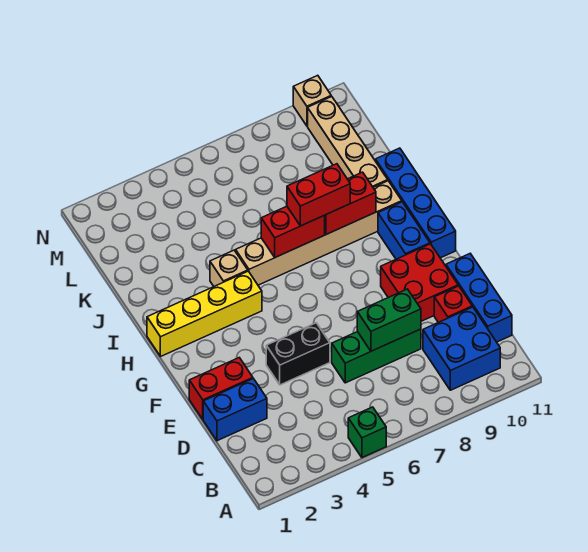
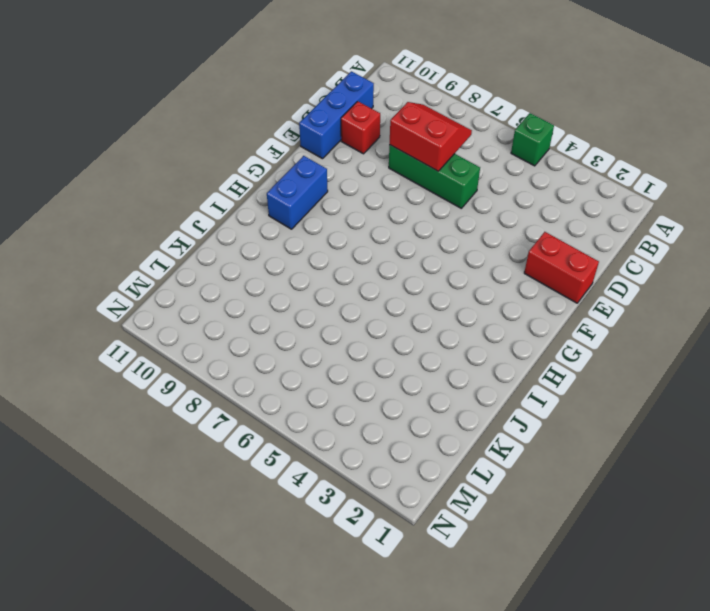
red slope C7:D8 level 2 top D -> green brick D7:D8 level 2
none -> blue brick B9:C10 level 1
none -> blue brick D1:D2 level 1
none -> black brick E4:E5 level 1

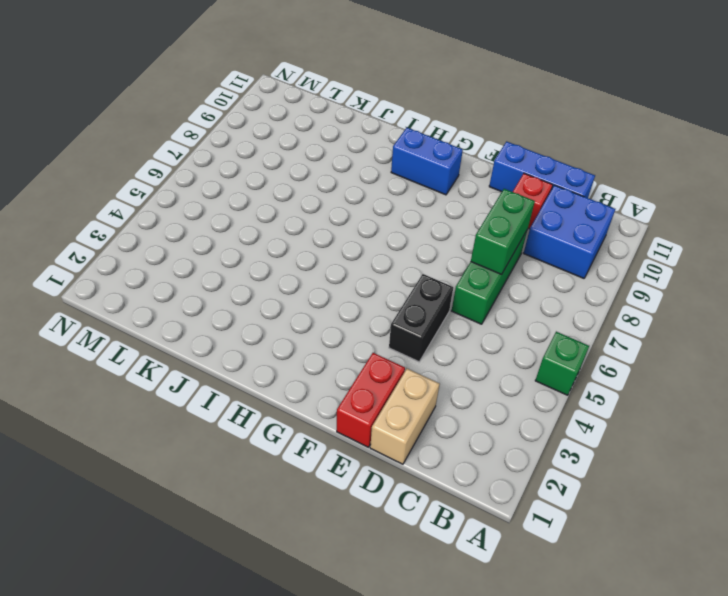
tan brick D1:D2 level 1 -> blue brick D1:D2 level 1
none -> red brick E9:F10 level 1
none -> blue brick G11:J11 level 1
none -> yellow brick H1:H4 level 1

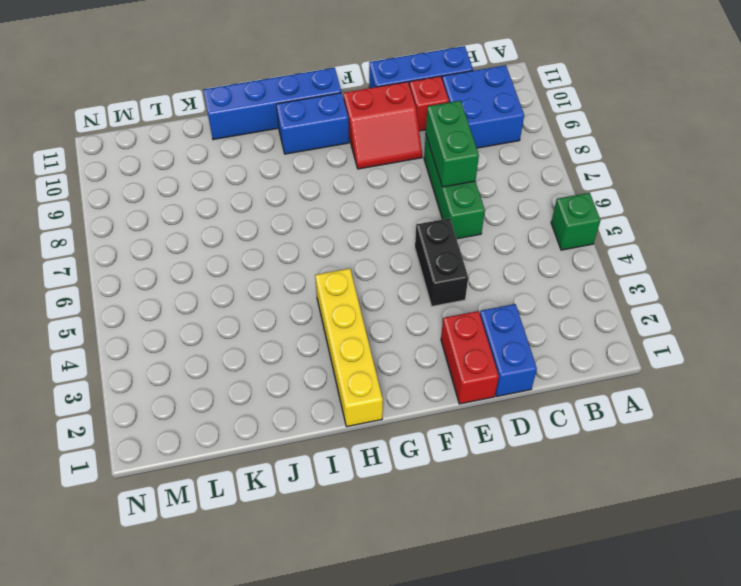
red slope E9:F10 level 1 top 10 -> red brick E9:F10 level 1
none -> tan brick I4 level 1
none -> tan brick I5:I10 level 1
none -> tan brick J10:M10 level 1

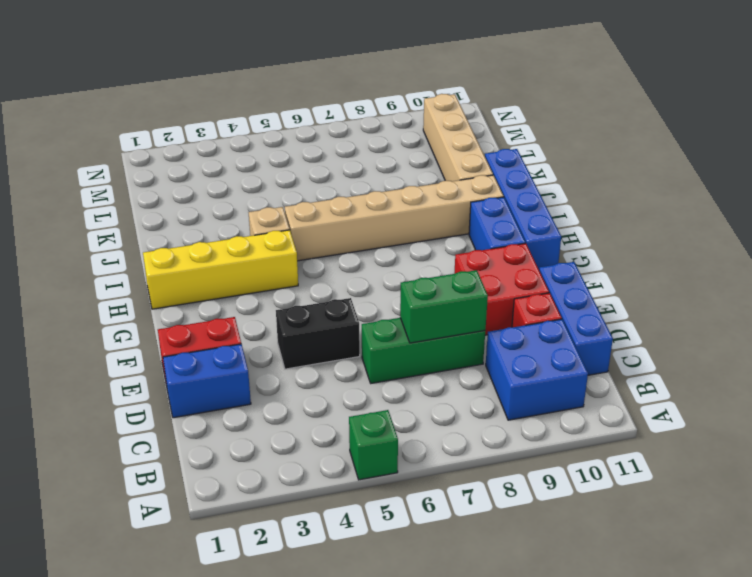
none -> tan brick N10 level 1
none -> red brick I6:I7 level 2
none -> red brick I8:I9 level 2

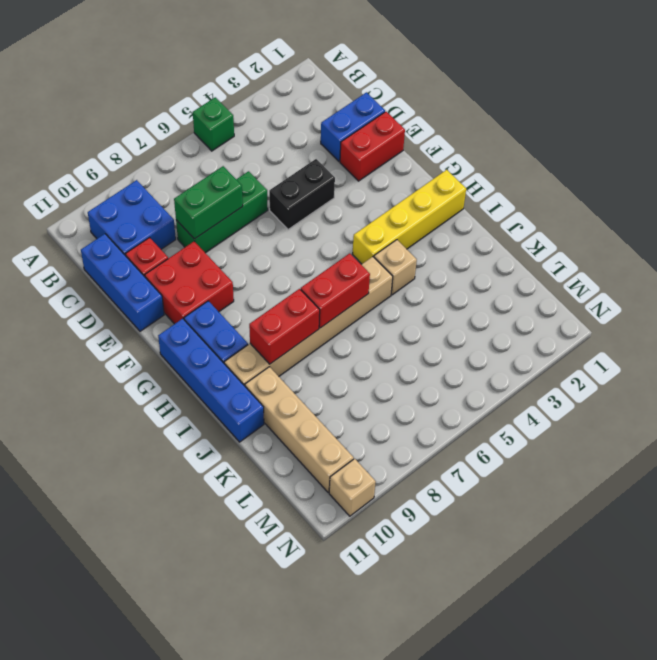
none -> red brick I7:I8 level 3

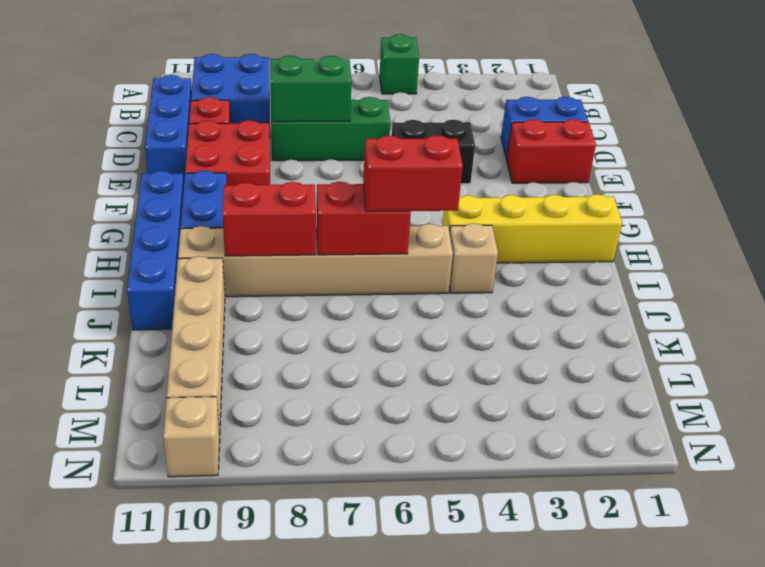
red brick I5:I6 level 3 -> red brick I7:I8 level 3

